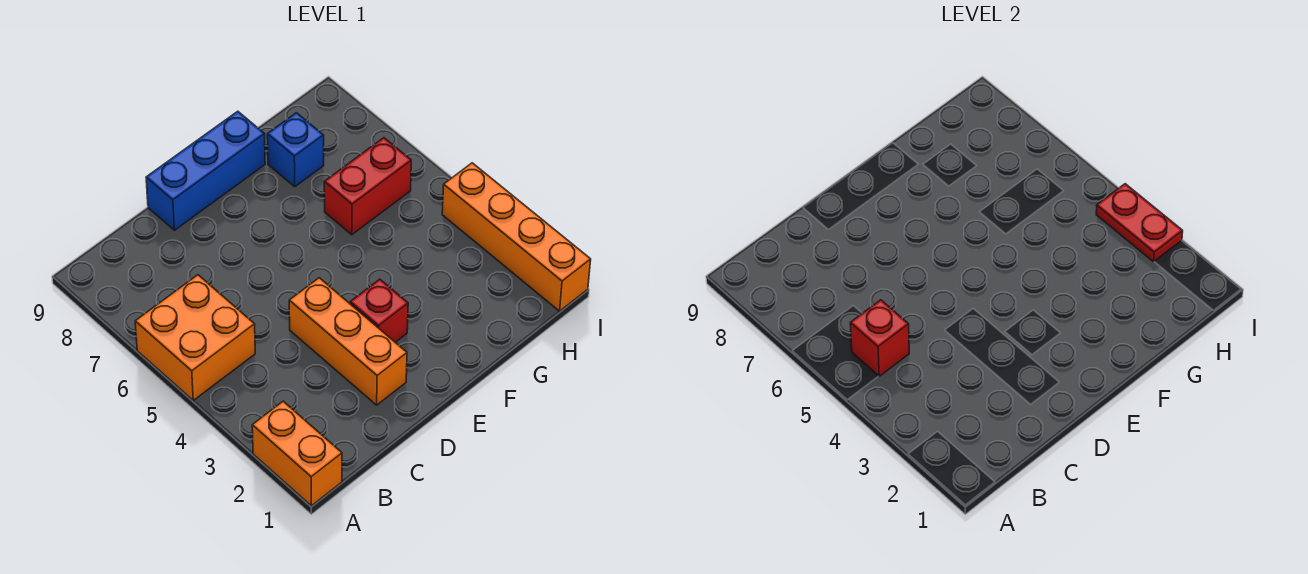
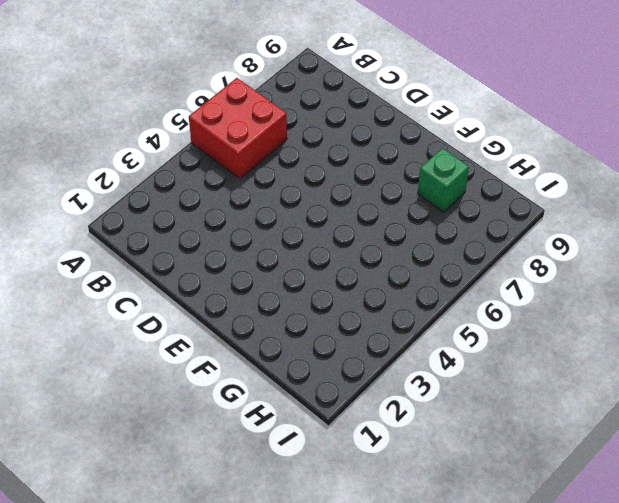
red brick A5:B6 level 1 -> orange brick A5:B6 level 1
green brick G8 level 1 -> blue brick G8 level 1
none -> orange brick A1:A2 level 1
none -> orange brick D2:D4 level 1

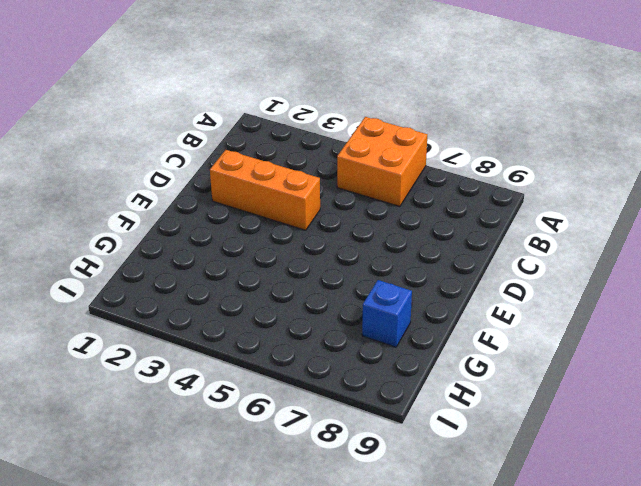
none -> orange brick A1:A2 level 1
none -> blue brick D9:F9 level 1

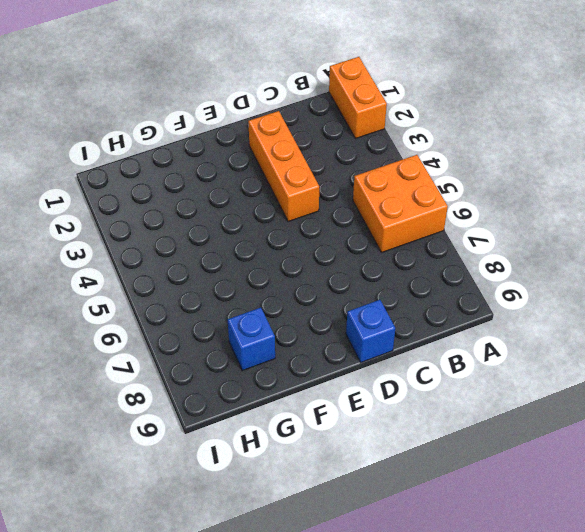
blue brick D9 level 1 -> blue brick D9:F9 level 1
none -> red brick E3 level 1
none -> red brick G6:H6 level 1

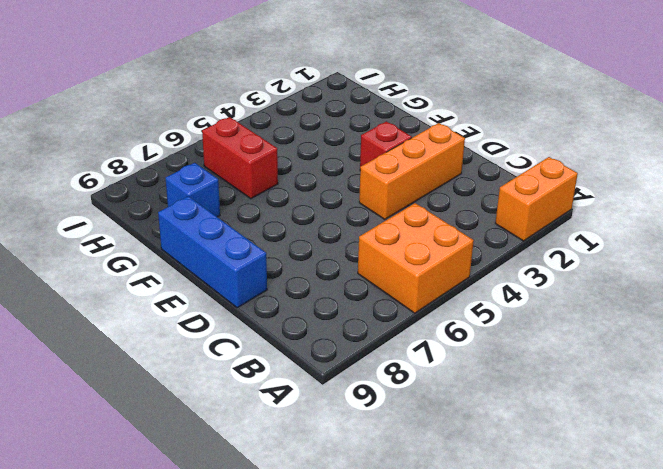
none -> orange brick I1:I4 level 1
none -> red brick B5 level 2

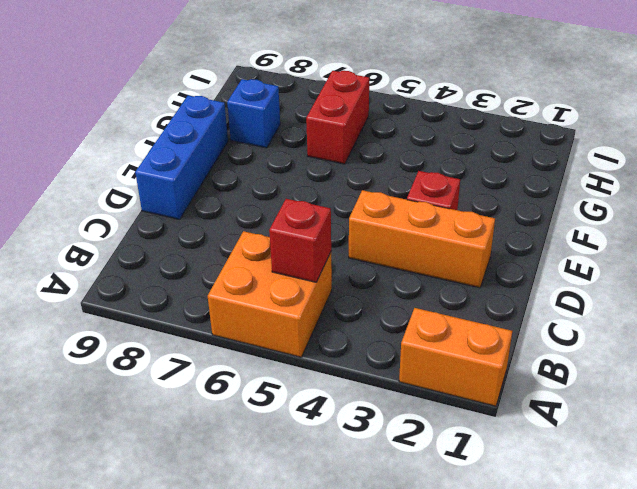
none -> orange brick I1:I4 level 1
none -> red plate I3:I4 level 2

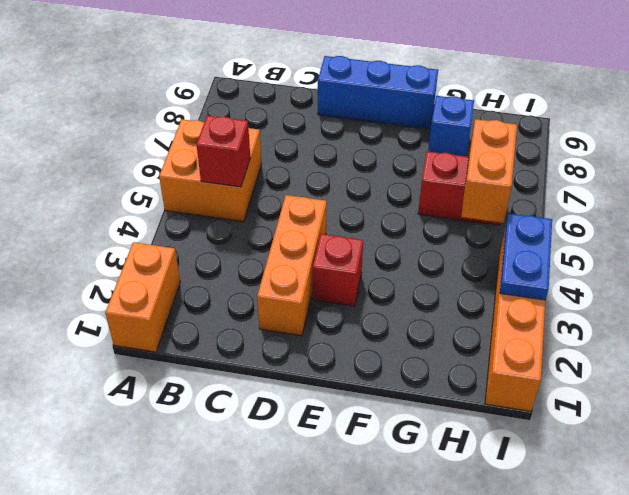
orange brick H5:H6 level 2 -> none
blue plate I3:I4 level 2 -> red plate I3:I4 level 2

